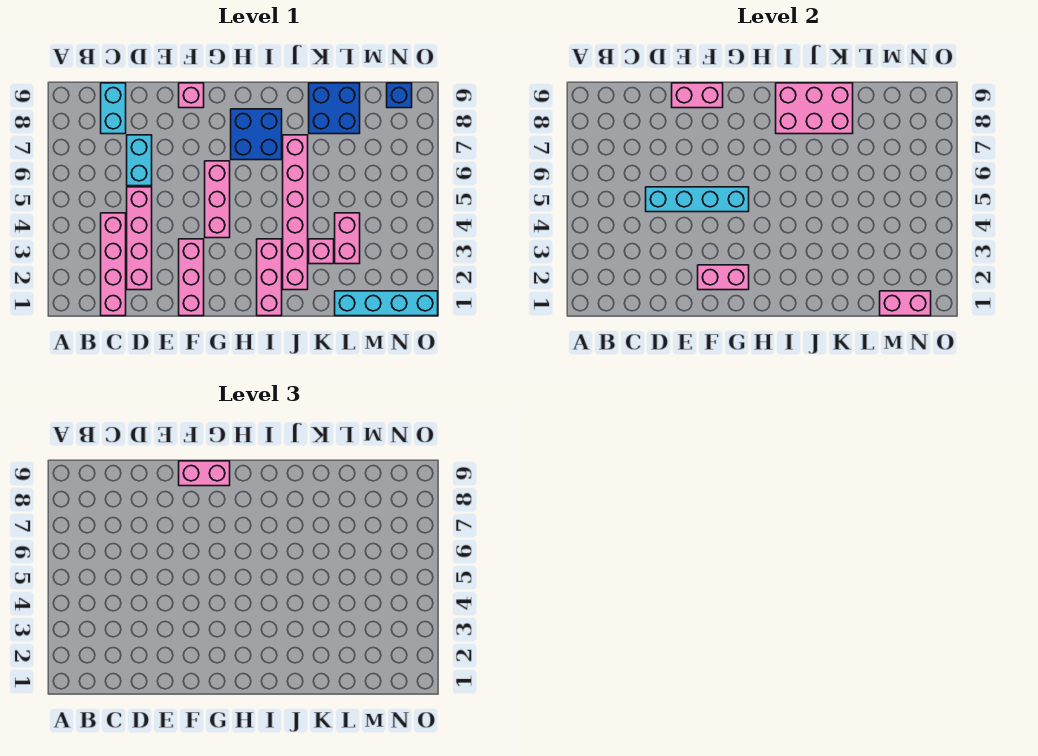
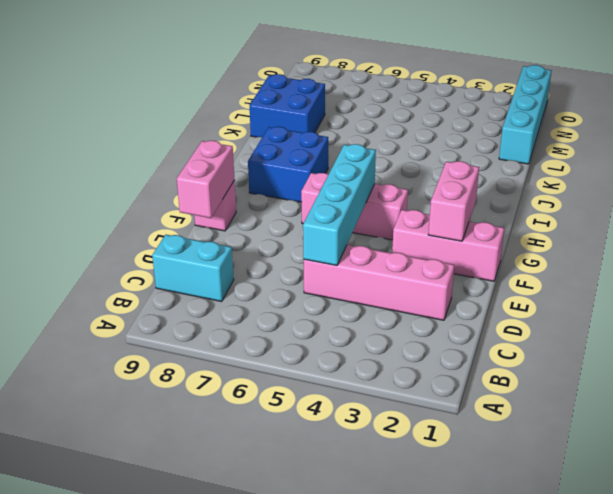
none -> pink brick C1:C4 level 1
none -> cyan brick D6:D7 level 1
none -> pink brick I1:I3 level 1

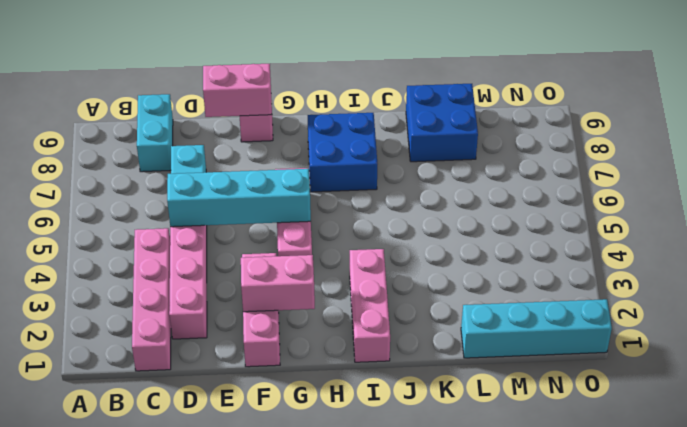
none -> pink brick J2:J7 level 1
none -> pink brick K3 level 1
none -> pink brick L3:L4 level 1

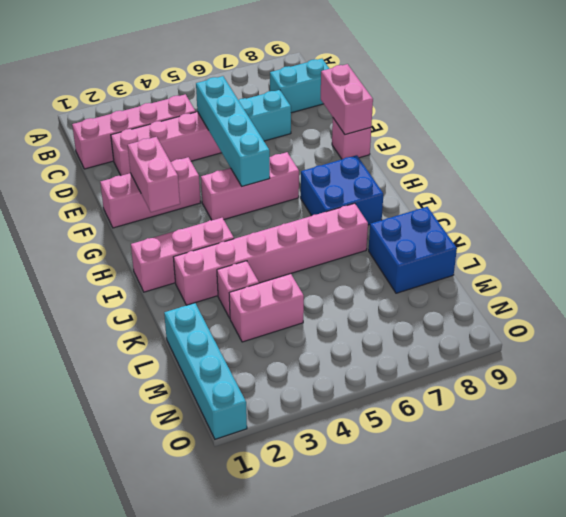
none -> blue brick N9 level 1
none -> pink brick I8:K9 level 2
none -> pink brick M1:N1 level 2

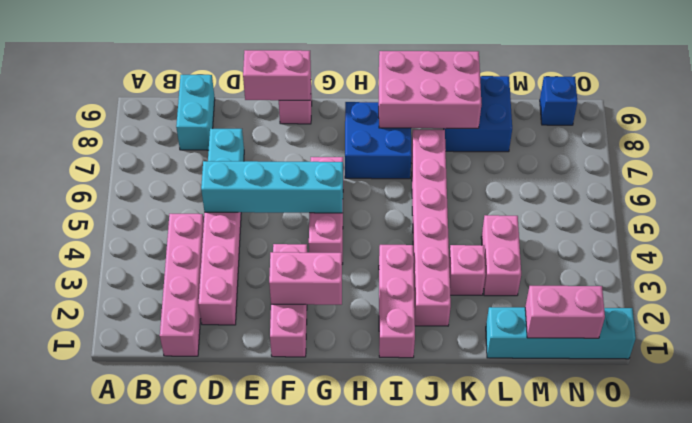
none -> pink brick F9:G9 level 3

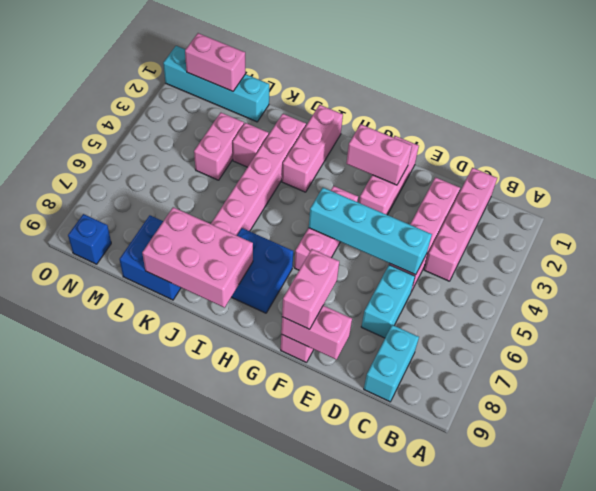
pink brick F8:F9 level 3 -> pink brick F9:G9 level 3

